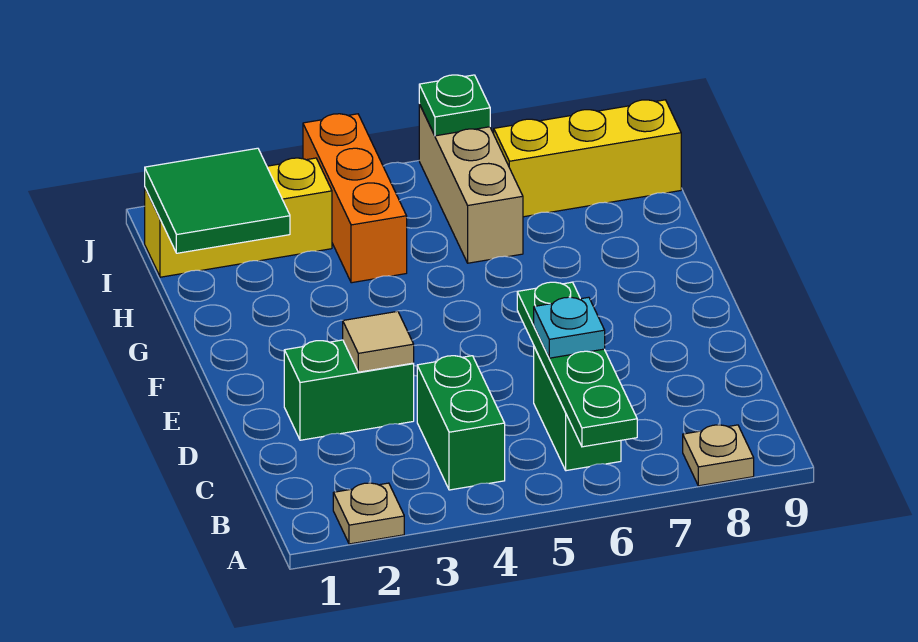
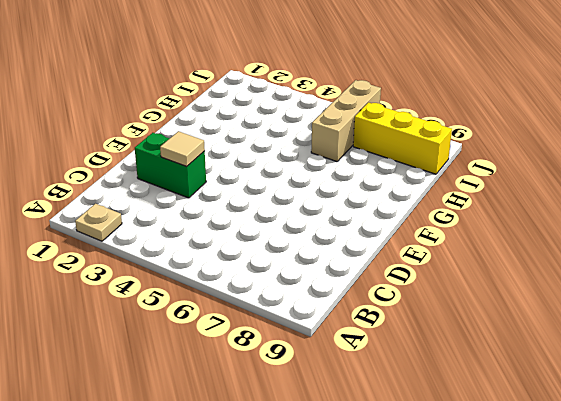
none -> tan plate A8 level 1
none -> green brick B4:C4 level 1
none -> green brick B6:C6 level 1

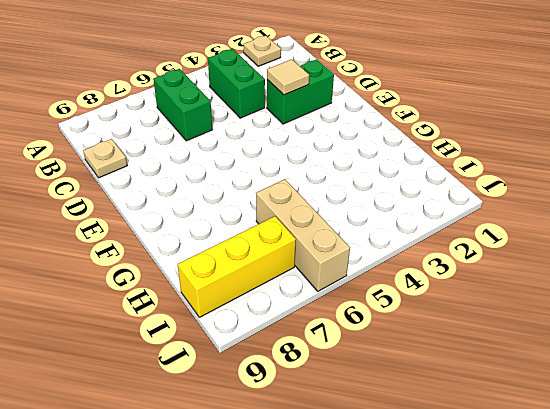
tan plate C9 level 1 -> tan plate A8 level 1
none -> orange brick H4:J4 level 1
none -> yellow brick I1:I3 level 1
none -> green plate A6:D6 level 2

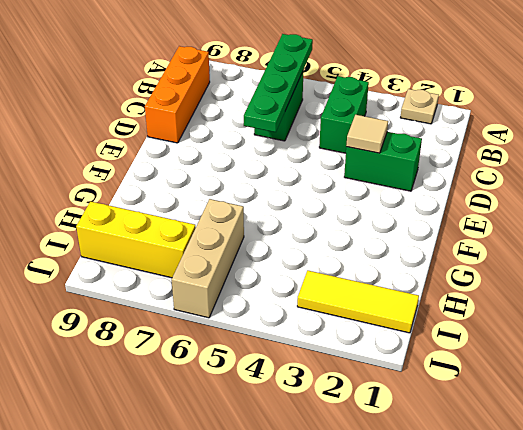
orange brick B9:D9 level 1 -> orange brick H4:J4 level 1
yellow tile I1:I3 level 1 -> yellow brick I1:I3 level 1
none -> tan plate A8 level 1
none -> green tile H1:I2 level 2
none -> green plate J6 level 2

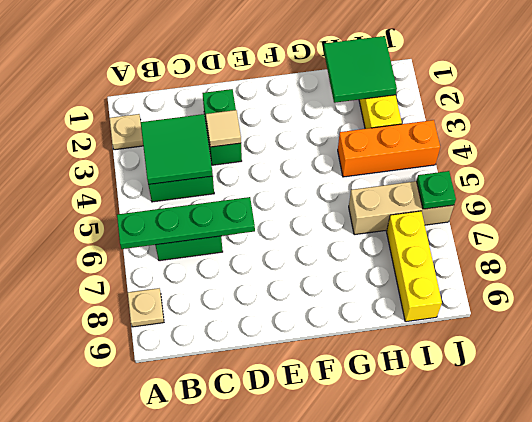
green tile B3:C4 level 2 -> none
none -> cyan plate C6 level 3

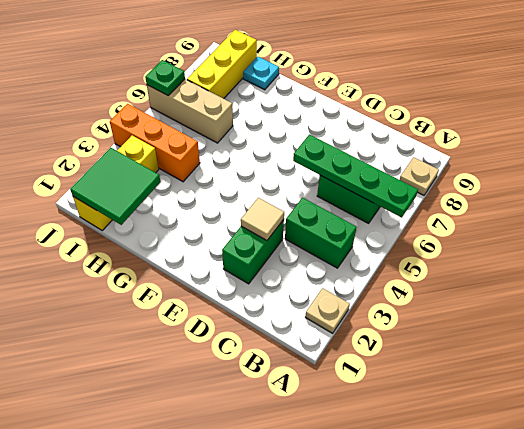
cyan plate H9 level 1 -> cyan plate C6 level 3

